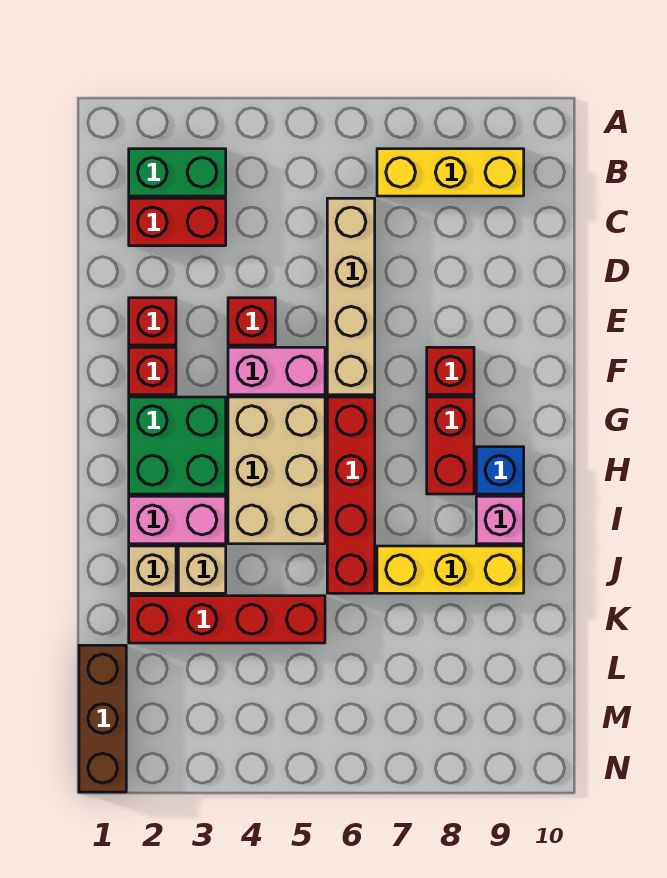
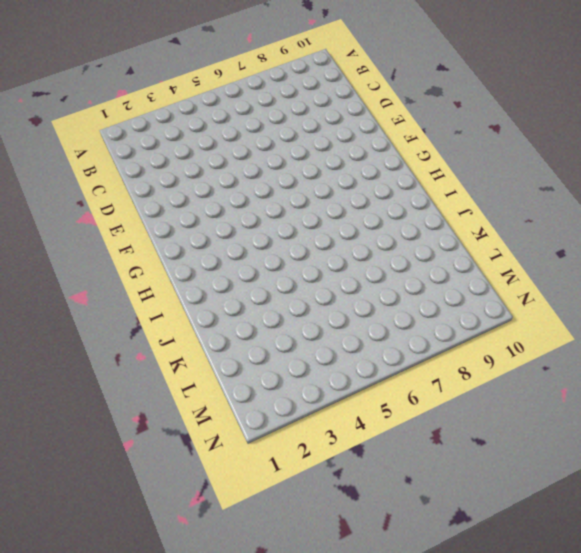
none -> green brick B2:B3 level 1
none -> yellow brick B7:B9 level 1
none -> red brick C2:C3 level 1

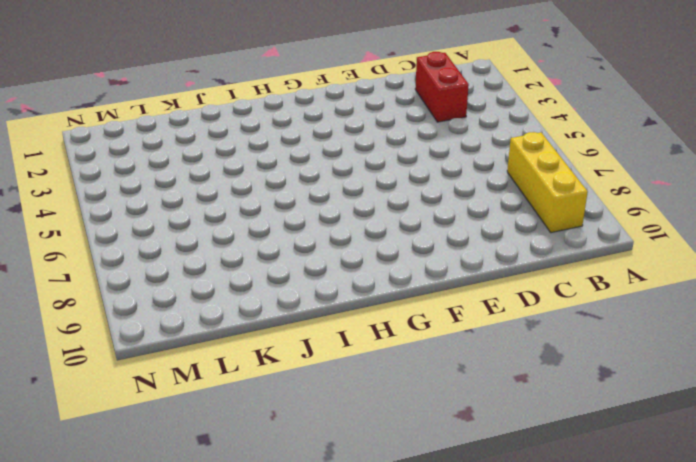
none -> green brick B2:B3 level 1
none -> tan brick C6:F6 level 1
none -> red brick E2 level 1

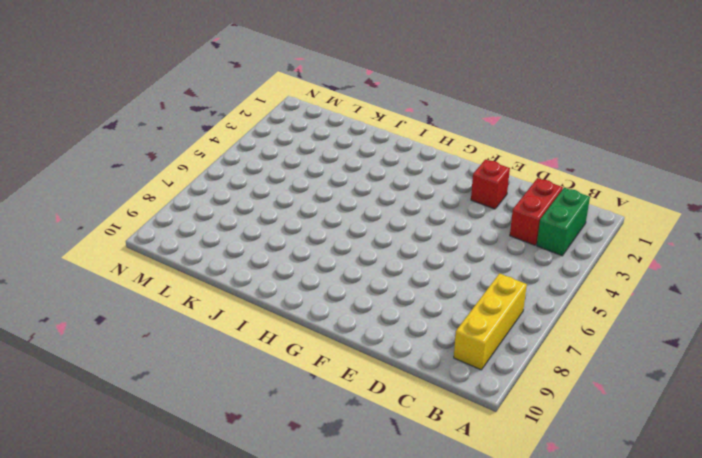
none -> tan brick C6:F6 level 1
none -> red brick E4 level 1
none -> red brick F2 level 1

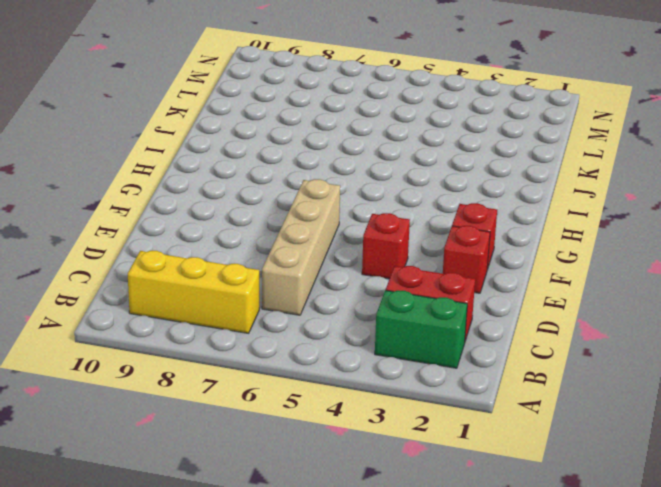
none -> pink brick F4:F5 level 1
none -> red brick F8 level 1
none -> green brick G2:H3 level 1

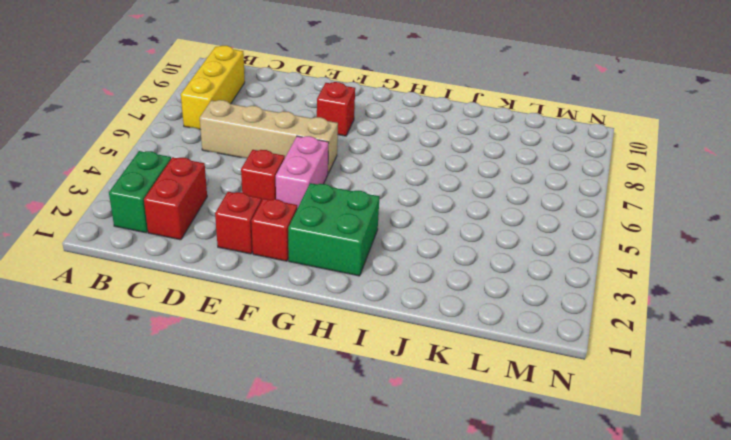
none -> tan brick G4:I5 level 1
none -> red brick G6:J6 level 1
none -> red brick G8:H8 level 1

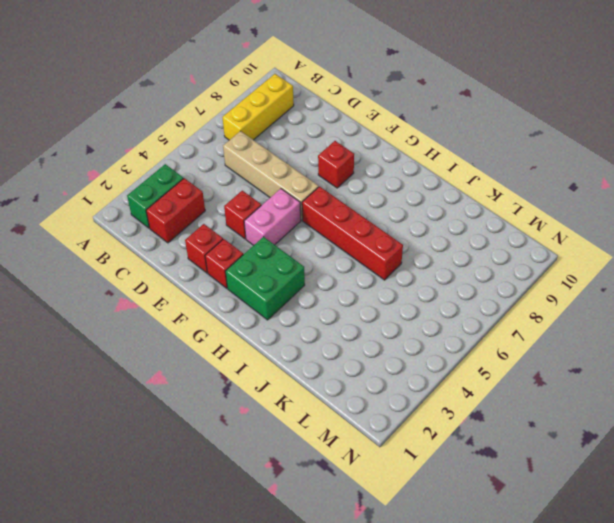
none -> tan brick G4:I5 level 1
none -> red brick G8:H8 level 1
none -> blue brick H9 level 1

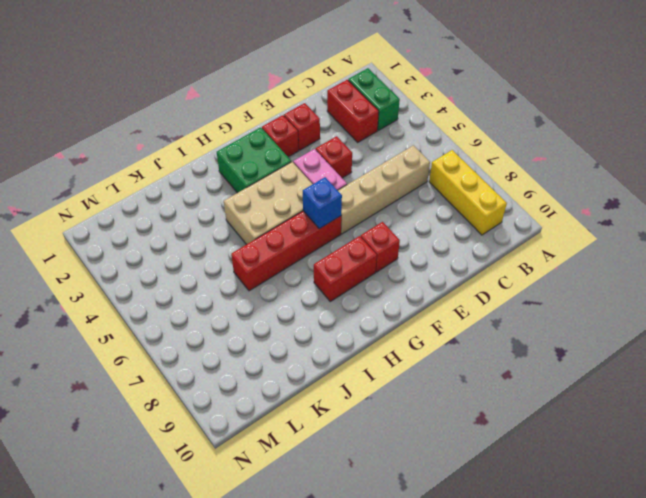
blue brick G6 level 2 -> blue brick H9 level 1
none -> pink brick I2:I3 level 1
none -> pink brick I9 level 1
none -> tan brick J2 level 1

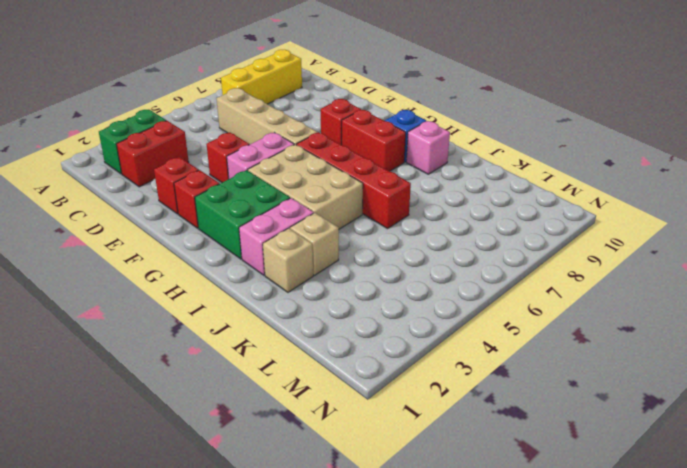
none -> yellow brick J7:J9 level 1
none -> red brick K2:K5 level 1
none -> brown brick L1:N1 level 1

